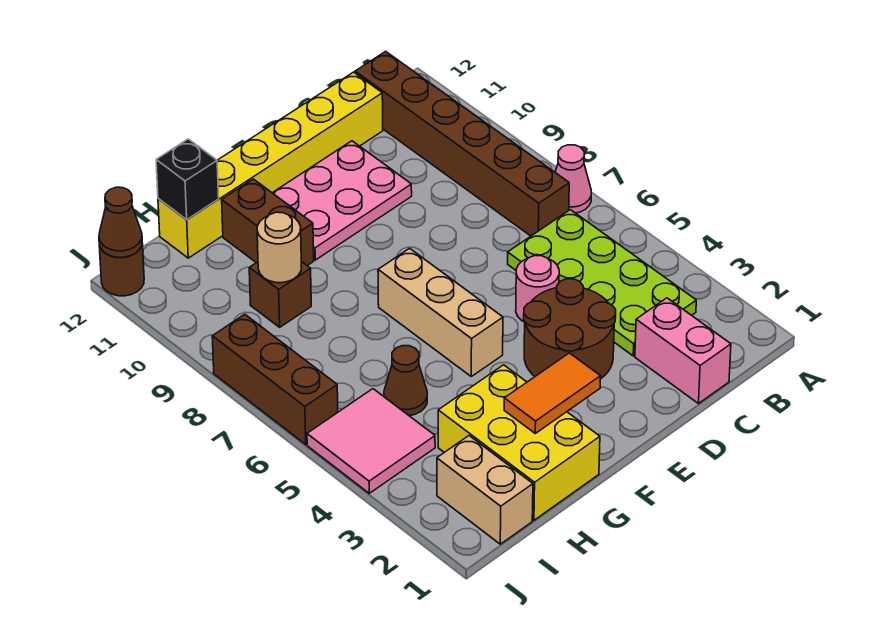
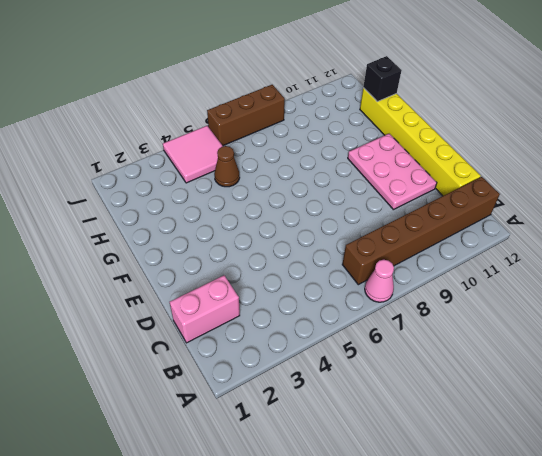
none -> lime plate B3:C6 level 1
none -> brown round brick D3:E4 level 1
none -> pink round brick D5 level 1

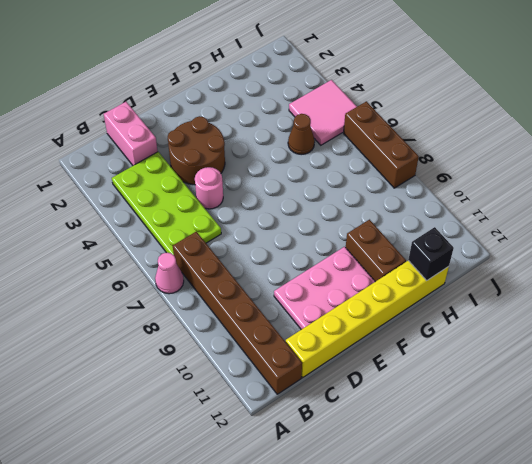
none -> tan brick F5:F7 level 1
none -> yellow brick G1:H3 level 1
none -> brown brick H9 level 1

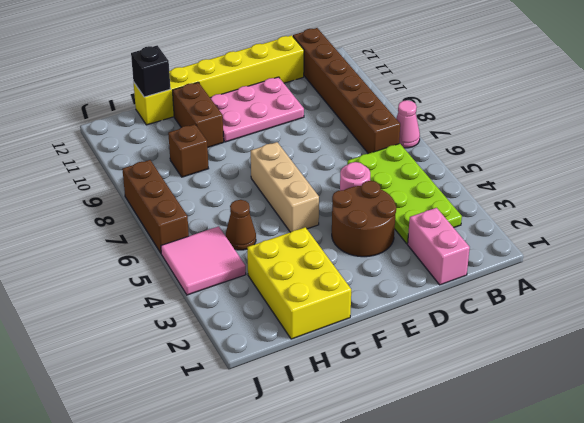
none -> tan brick I1:I2 level 1
none -> brown round brick J12 level 1
none -> orange tile F2:G2 level 2

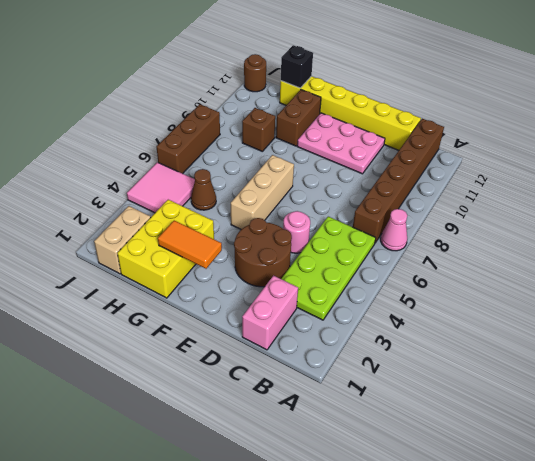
none -> tan round brick H9 level 2
none -> brown cone J12 level 2

